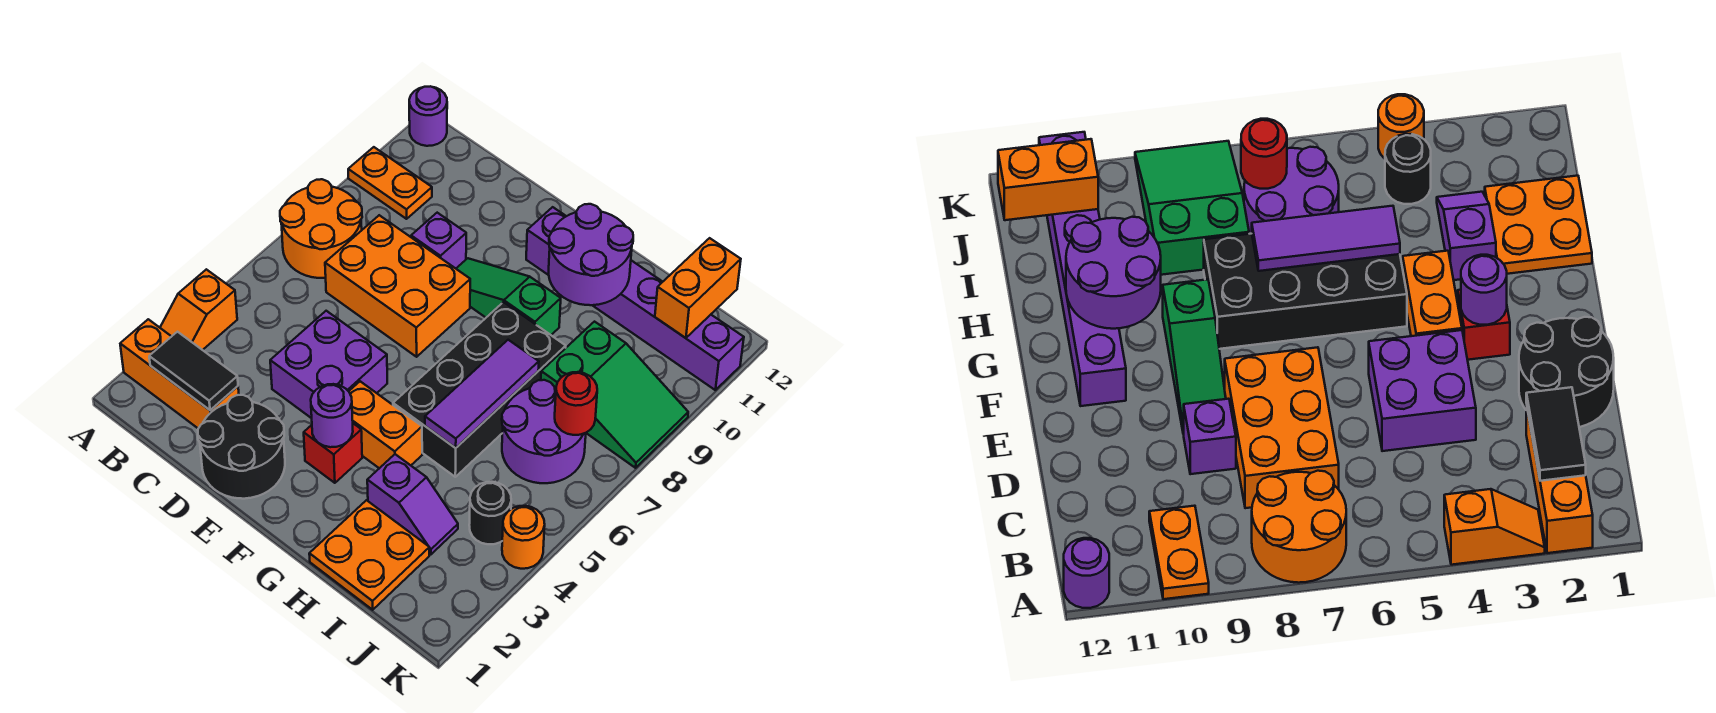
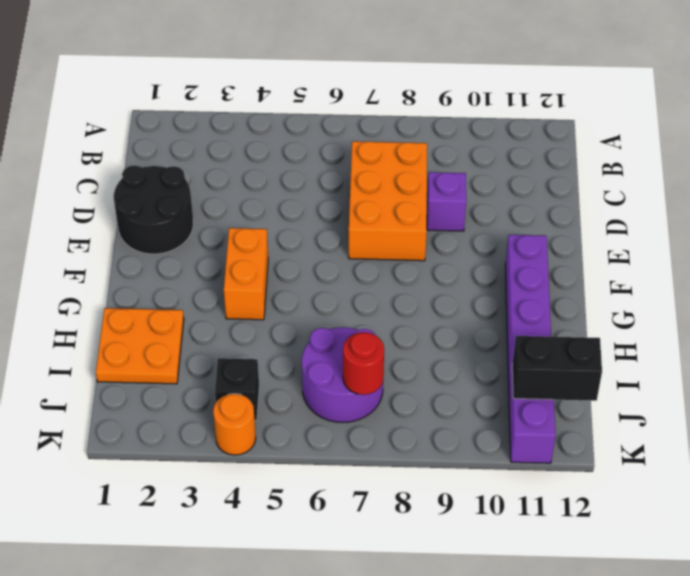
black brick J4 level 1 -> black round brick J4 level 1
black brick J11:J12 level 2 -> orange brick J11:J12 level 2
none -> orange brick A2:C2 level 1
none -> orange slope A3:A4 level 1 top 4
none -> orange round brick A7:B8 level 1

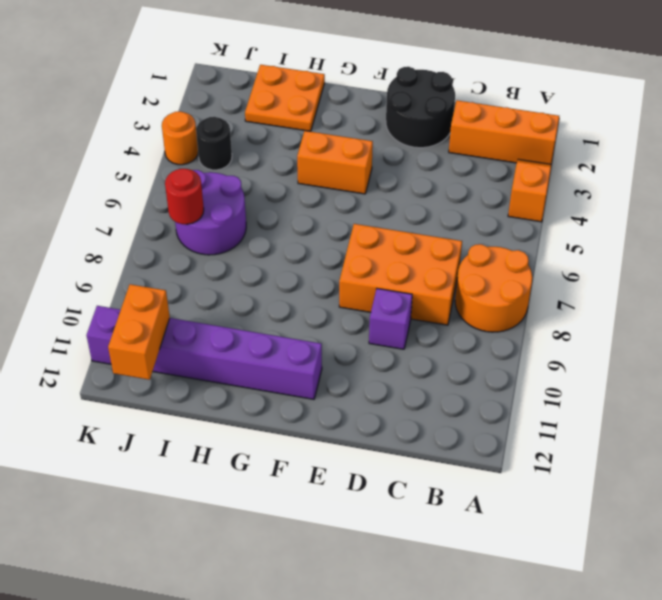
none -> orange plate A10:B10 level 1
none -> purple round brick A12 level 1
none -> purple brick D4:E5 level 1

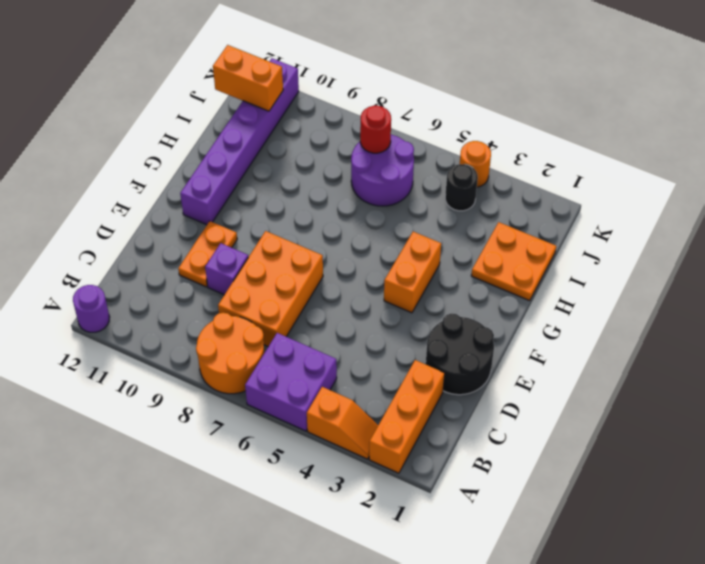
purple brick A5:B6 level 1 -> purple brick D4:E5 level 1
orange plate D10:E10 level 1 -> orange plate A10:B10 level 1
none -> green slope E9:G9 level 1 top G
none -> red brick F3 level 1
none -> black brick G5:H8 level 1

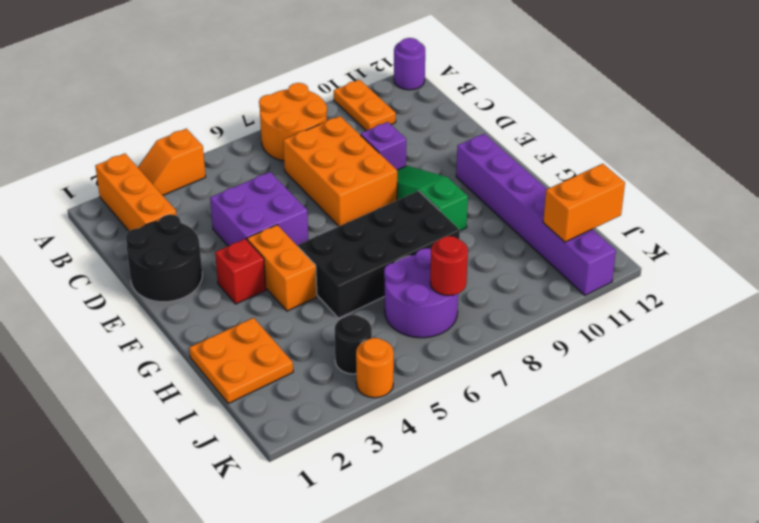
none -> purple slope H3:I3 level 1 top H
none -> green slope I8:K9 level 1 top I
none -> black tile B2:C2 level 2

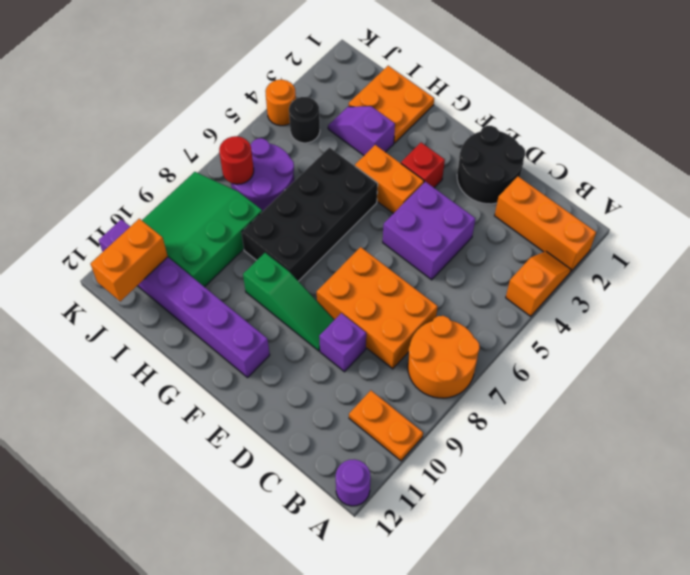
green slope I8:K10 level 1 top I -> green slope I8:K9 level 1 top I
none -> black tile B2:C2 level 2
none -> purple round brick F3 level 2
none -> purple round brick G10:H11 level 2

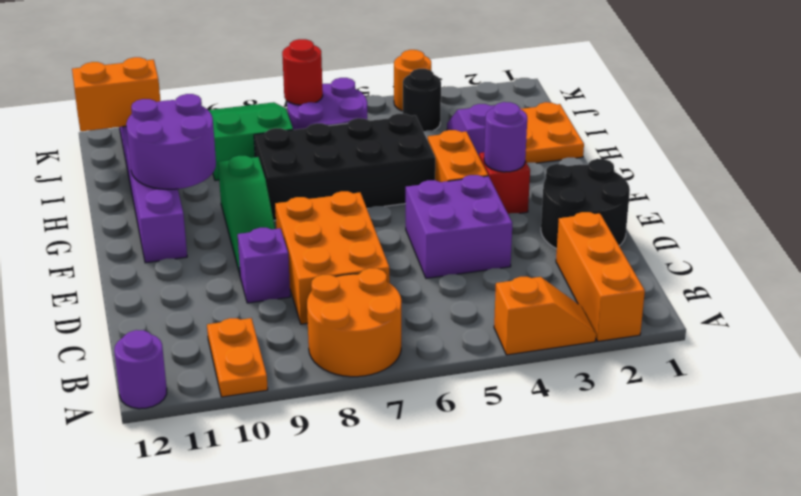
none -> black tile B2:C2 level 2
none -> purple tile H5:H7 level 2

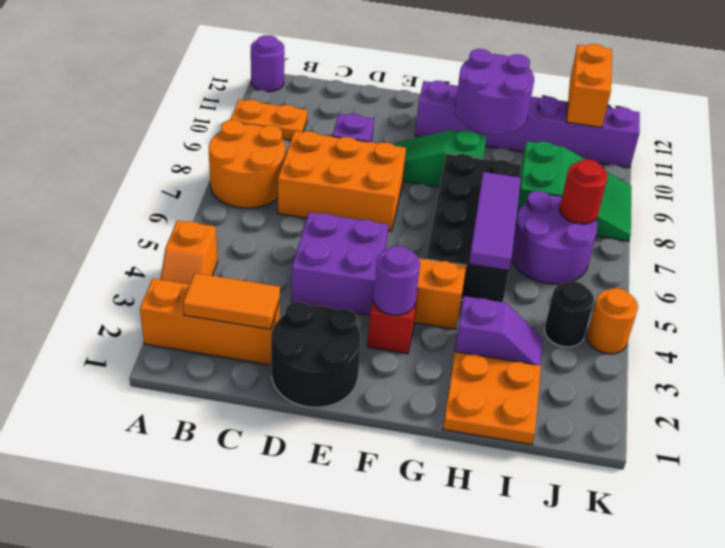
orange tile B2:C2 level 2 -> black tile B2:C2 level 2

